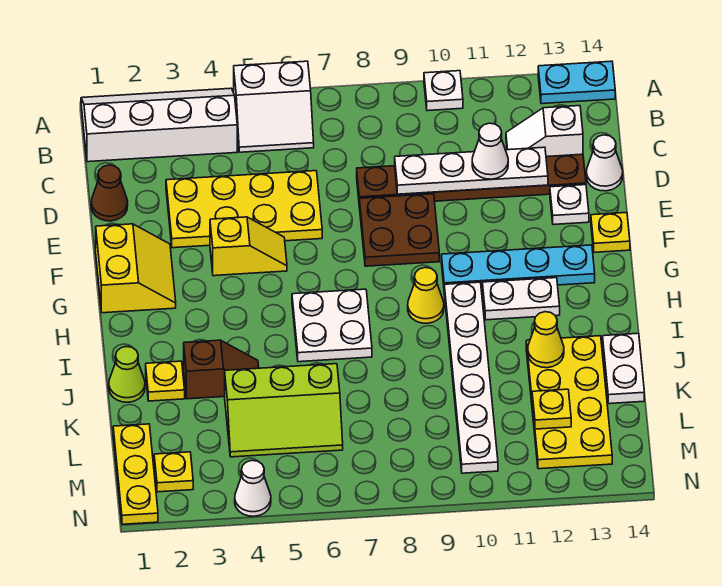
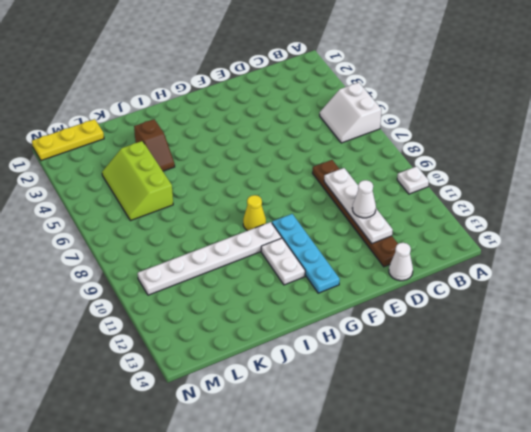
none -> white slope A1:B4 level 1 top B
none -> cyan plate A13:A14 level 1
none -> white slope C12:C13 level 1 top 13
none -> brown cone D1 level 1

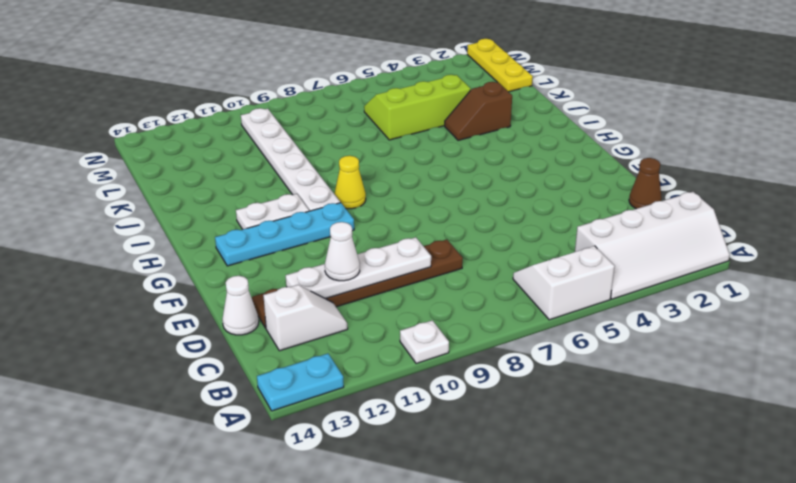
none -> yellow plate D3:E6 level 1
none -> brown plate E8:F9 level 1
none -> white plate E13 level 1
none -> yellow slope F1:G2 level 1 top 1

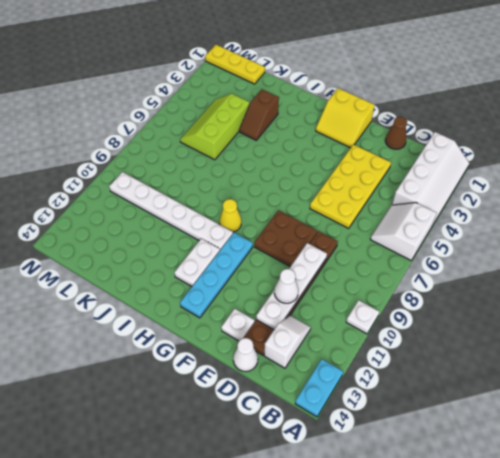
none -> yellow slope F4:F5 level 1 top 4
none -> yellow plate F14 level 1
none -> white plate H6:I7 level 1
none -> lime cone J1 level 1

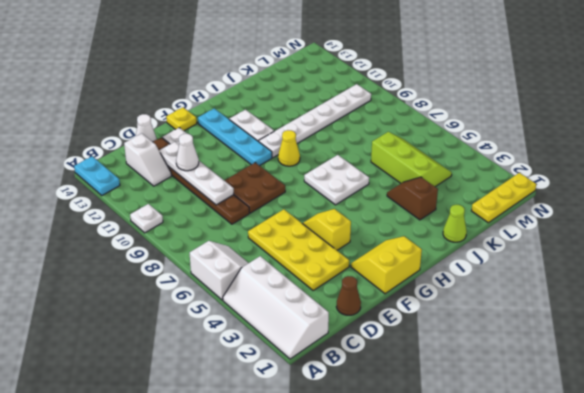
none -> yellow plate J2 level 1
none -> yellow plate J12:M13 level 1
none -> white plate J14:K14 level 1
none -> yellow plate M2 level 1

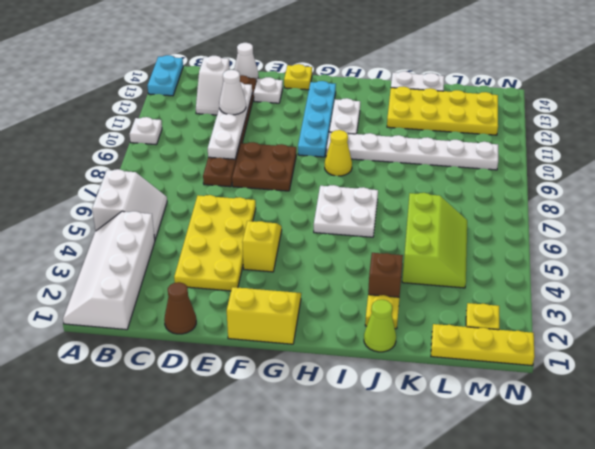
none -> white cone N4 level 1
none -> yellow cone J12 level 2
none -> yellow plate L12 level 2

